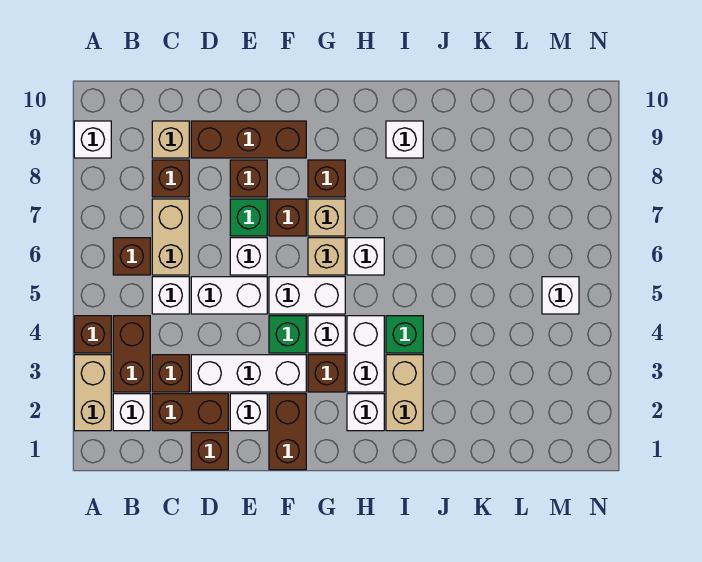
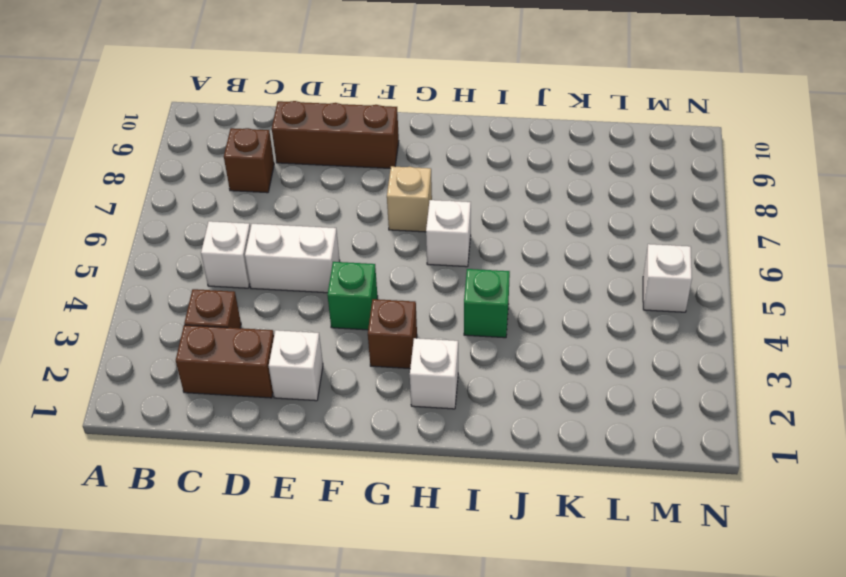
none -> tan brick A2:A3 level 1
none -> brown brick A4 level 1
none -> white brick A9 level 1
none -> white brick B2 level 1

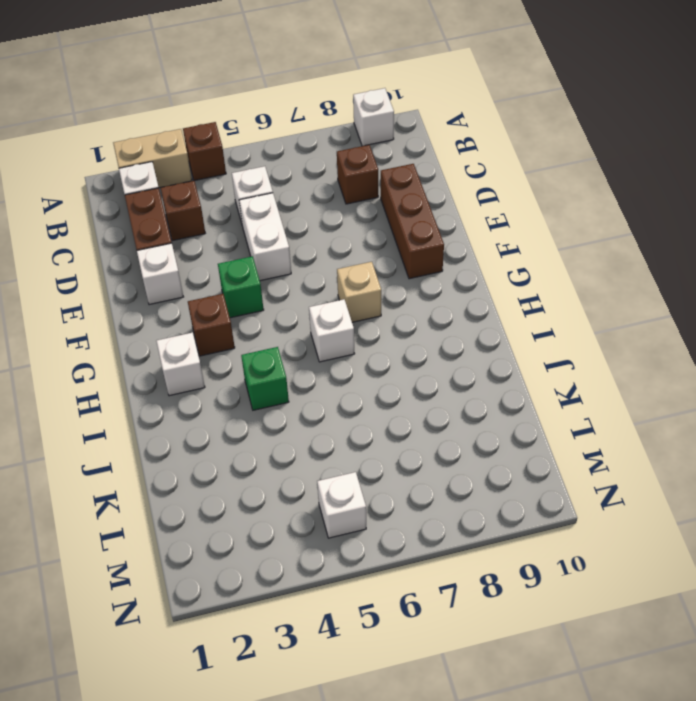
none -> brown brick B3:B4 level 1
none -> brown brick B6 level 1
none -> tan brick C6:C7 level 1
none -> tan brick C9 level 1

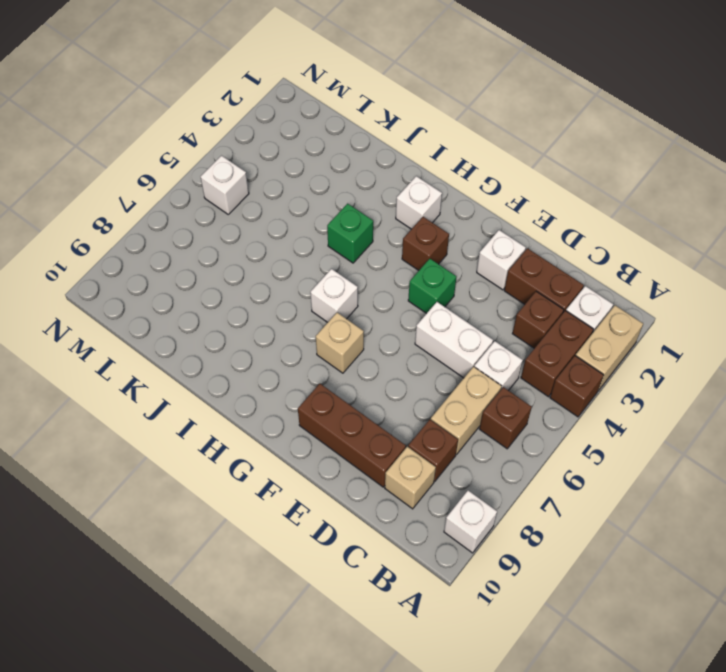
none -> brown brick D1 level 1
none -> white brick D3:F3 level 1
none -> white brick E6 level 1
none -> green brick E7 level 1

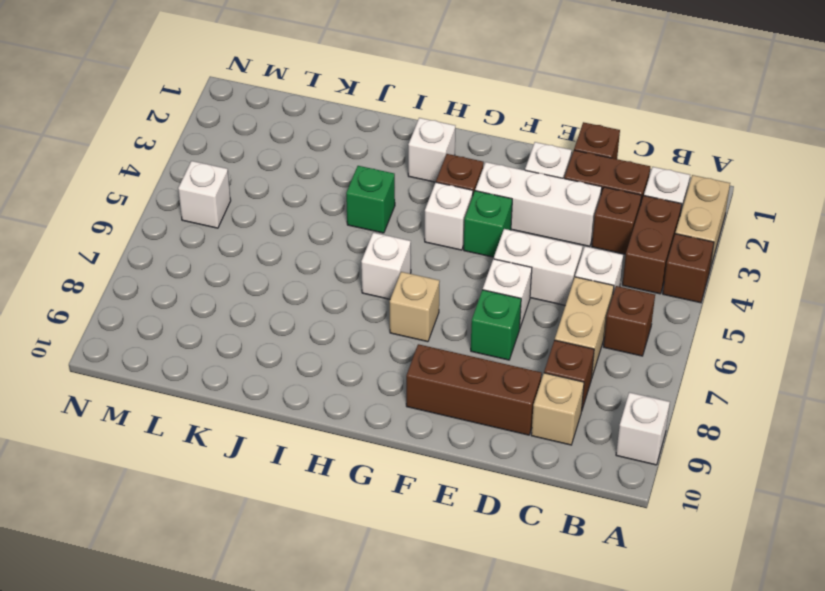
none -> brown brick E8 level 1
none -> brown brick F1:F2 level 1
none -> white brick F5:G5 level 1
none -> brown brick F7 level 1

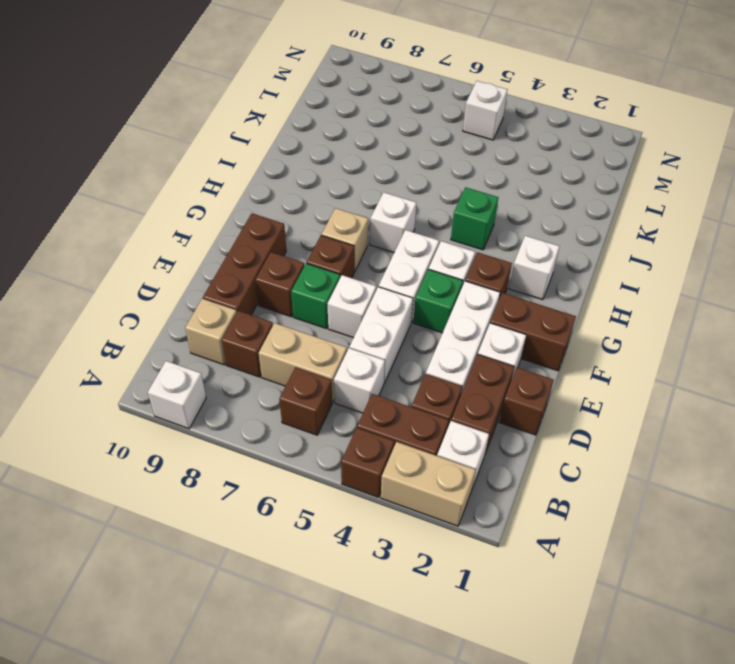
none -> tan brick G6 level 1
none -> brown brick G8 level 1
none -> white brick H3:H4 level 1
none -> tan brick I2:I3 level 1

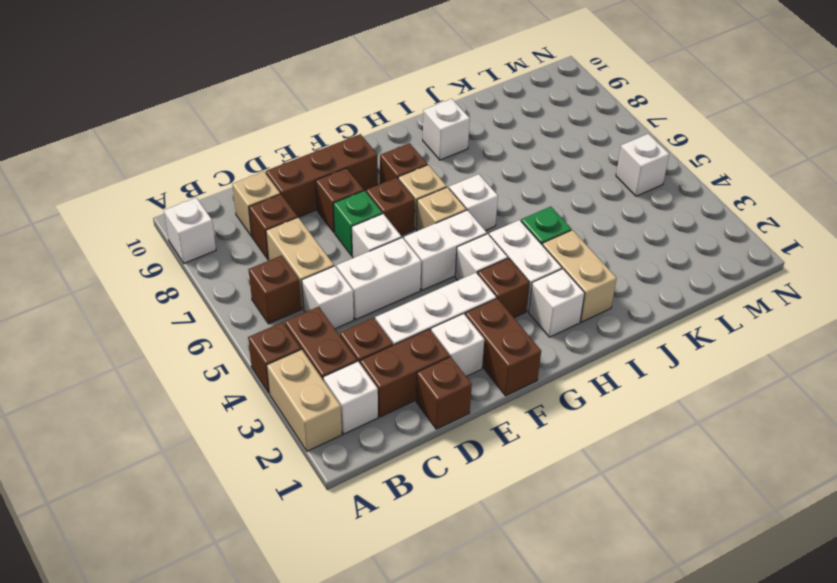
none -> green brick F4 level 1

